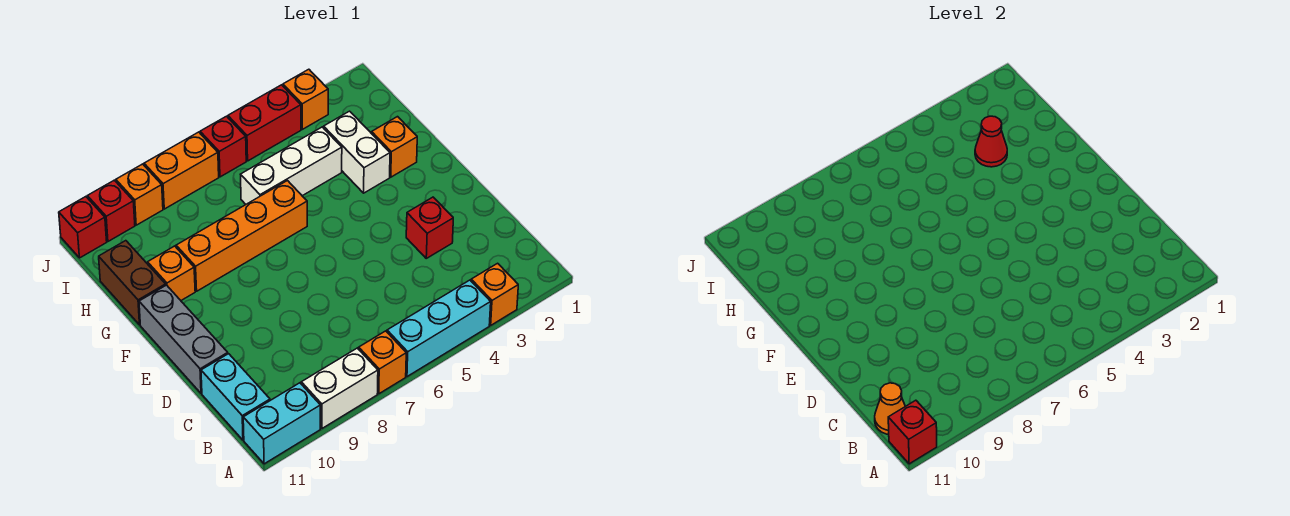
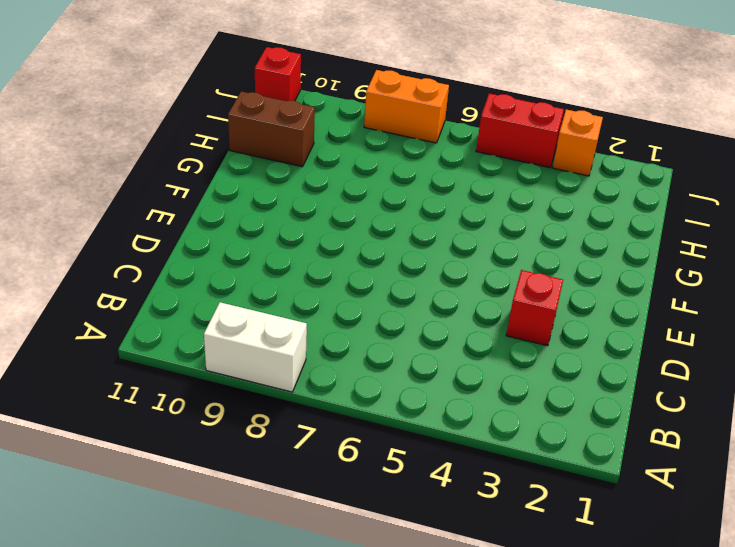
brown brick H10:H11 level 1 -> brown brick G11:H11 level 1
none -> orange brick A3 level 1
none -> cyan brick A4:A6 level 1
none -> orange brick A7 level 1

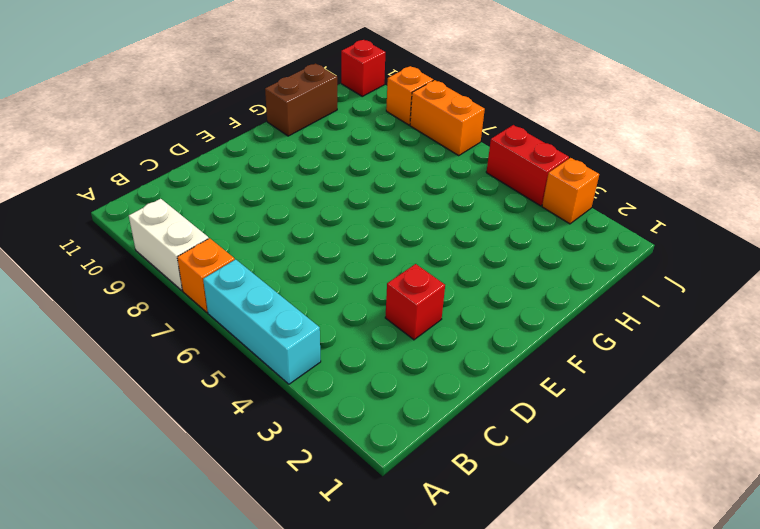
none -> orange brick A3 level 1
none -> cyan brick A10:A11 level 1
none -> cyan brick B11:C11 level 1

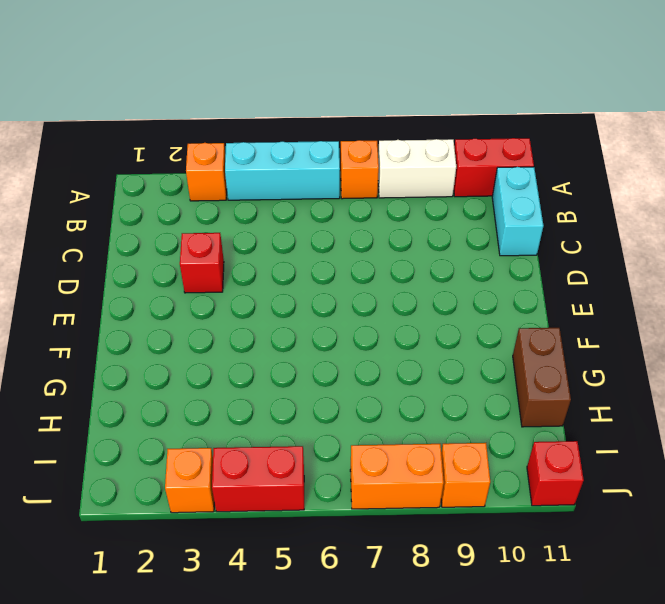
red brick A10:A11 level 1 -> cyan brick A10:A11 level 1
none -> grey brick D11:F11 level 1
none -> orange brick G2 level 1
none -> white brick G3:H3 level 1

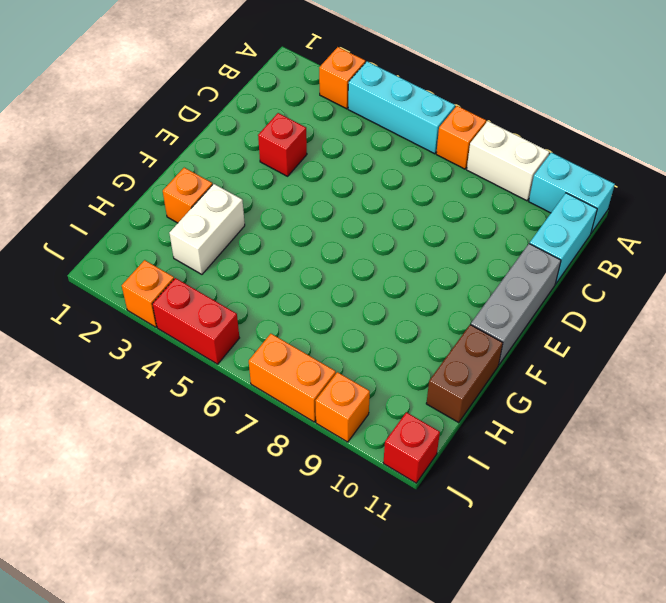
none -> orange brick G6:G9 level 1
none -> orange brick G10 level 1
none -> white brick H4:H6 level 1

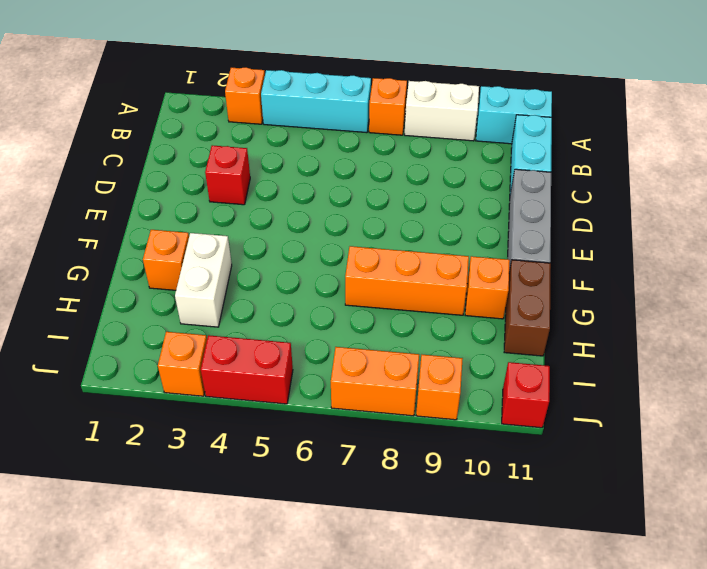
orange brick G7:G9 level 1 -> orange brick G6:G9 level 1
none -> white brick H4:H6 level 1
none -> red brick J6 level 1
none -> red brick J10 level 1

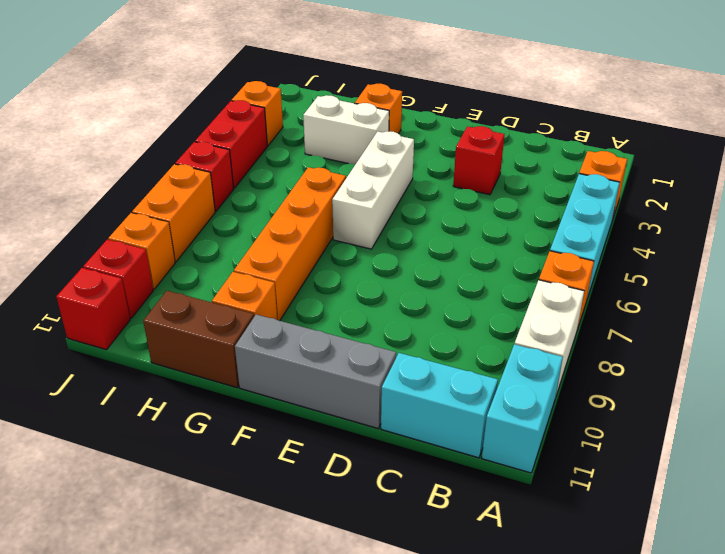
white brick F4:F6 level 1 -> white brick H4:H6 level 1
none -> red brick A11 level 2
none -> orange cone B11 level 2
none -> red cone H3 level 2

